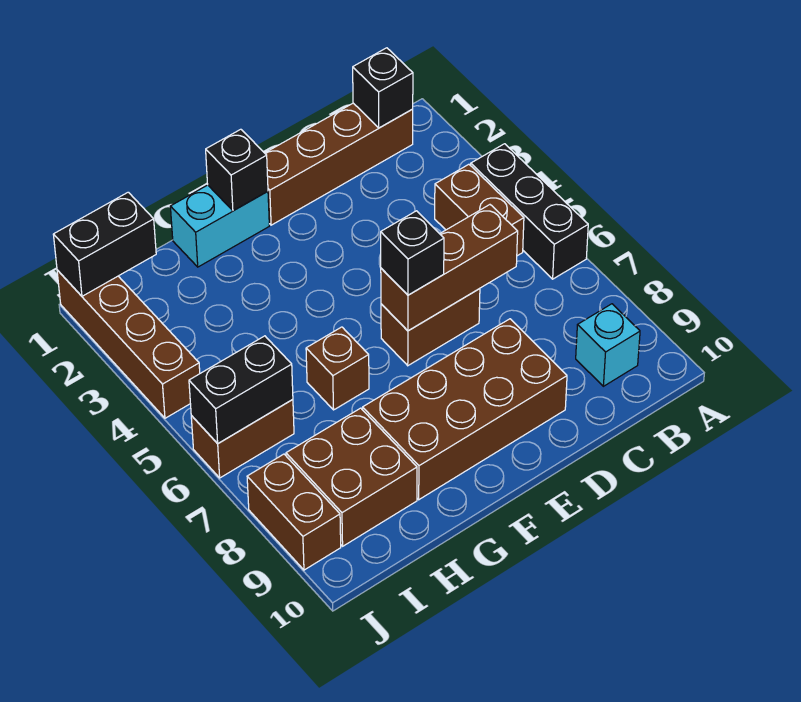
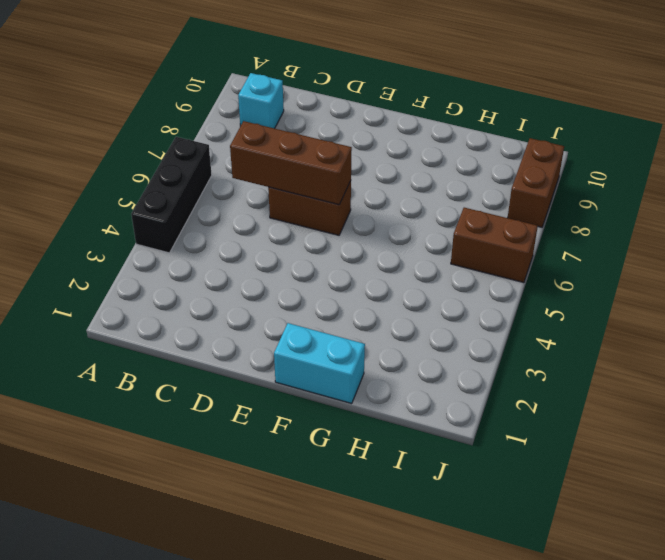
none -> brown brick B1:E1 level 1
none -> brown brick B4:B5 level 1
none -> brown brick D8:G9 level 1

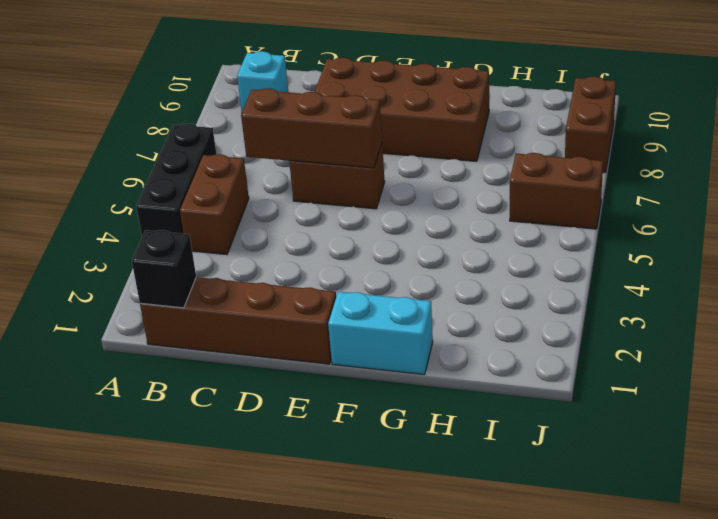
none -> brown brick G6 level 1
none -> brown brick H8:I9 level 1
none -> brown brick J1:J4 level 1

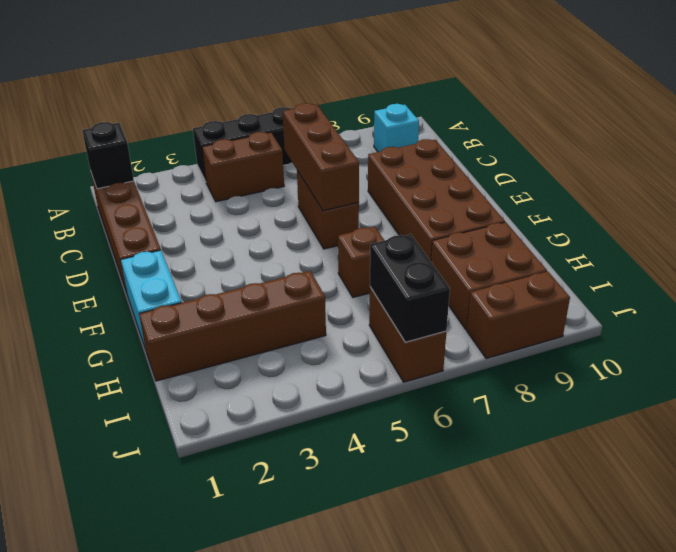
brown brick H1:H4 level 1 -> brown brick J1:J4 level 1
none -> black brick F1 level 2
none -> black brick I1:J1 level 2
none -> black brick E6 level 3

